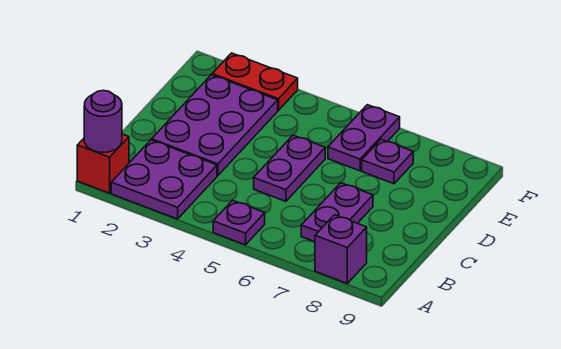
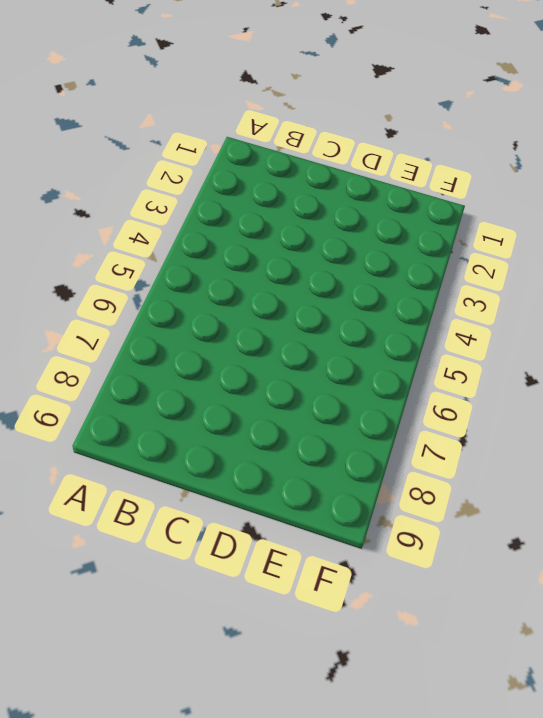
none -> red brick A1 level 1
none -> purple plate A2:B3 level 1

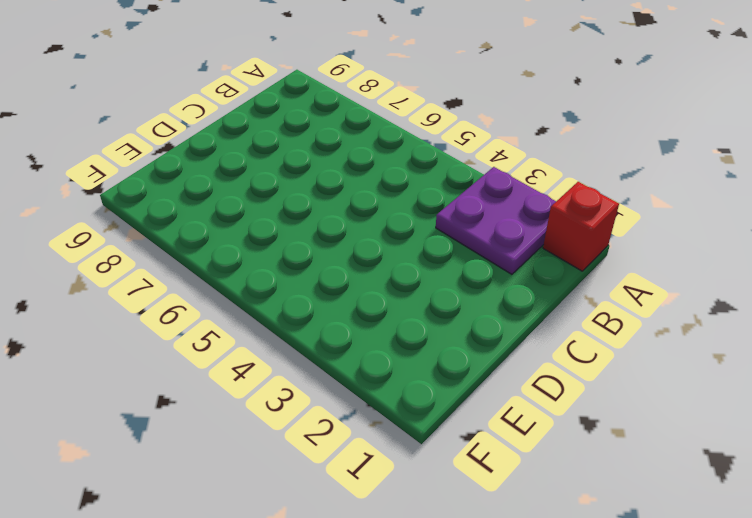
none -> purple plate A5 level 1
none -> purple brick A8 level 1

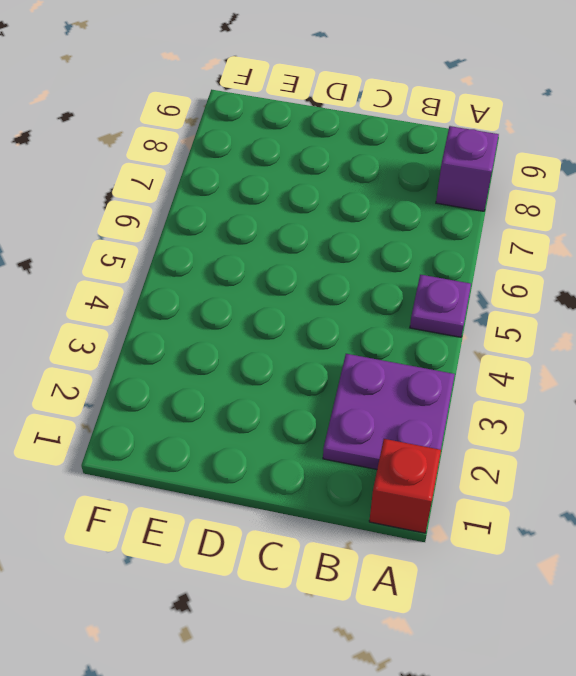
none -> purple plate B7:C7 level 1
none -> purple plate C2:E3 level 1

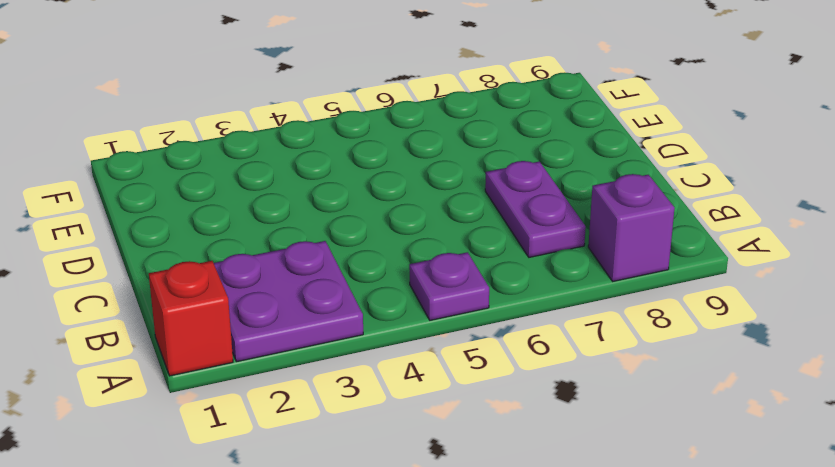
none -> purple plate C2:E3 level 1
none -> purple plate C5:D5 level 1

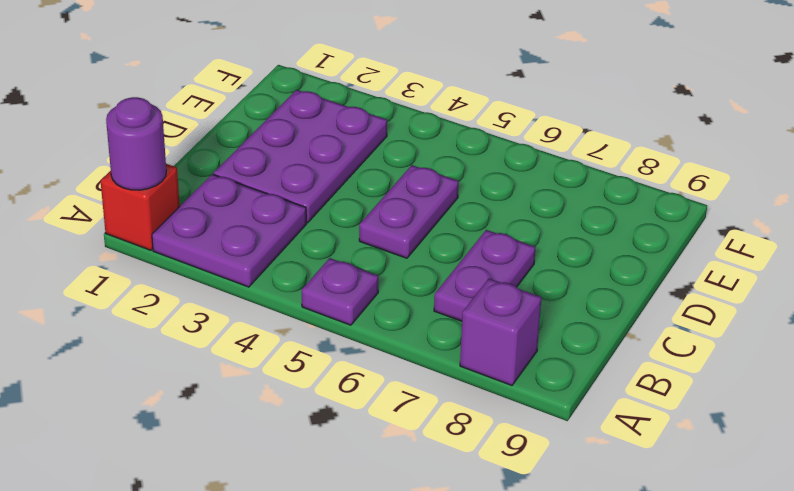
none -> purple plate E6:F6 level 1
none -> purple plate E7 level 1

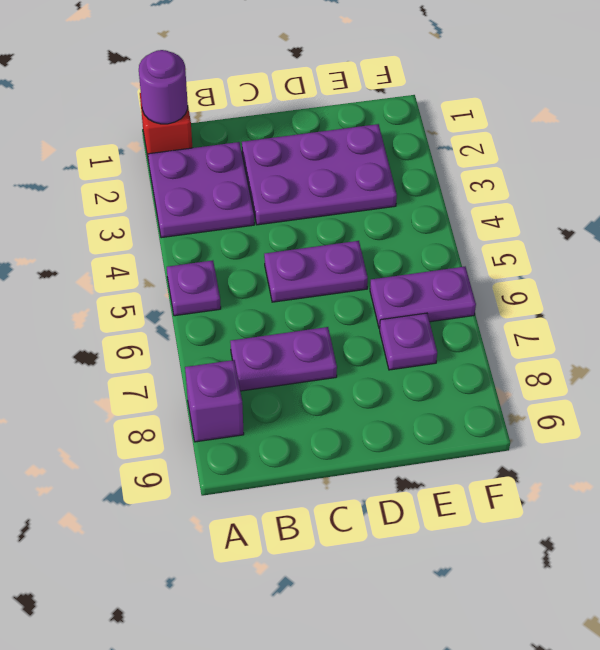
none -> red plate F2:F3 level 1

